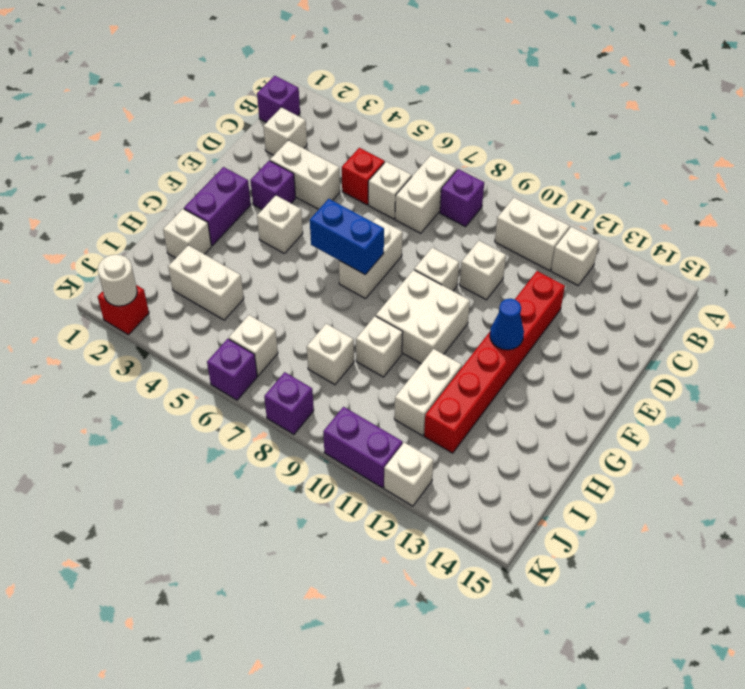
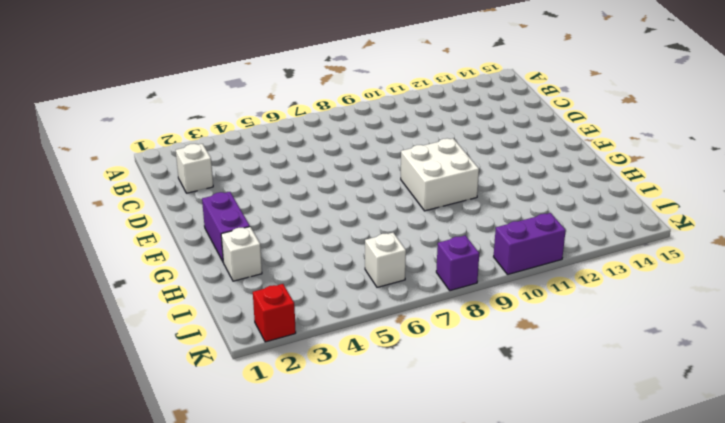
none -> purple brick B1 level 1
none -> white brick B7:C7 level 1
none -> purple brick B8 level 1
none -> white brick B10:B11 level 1

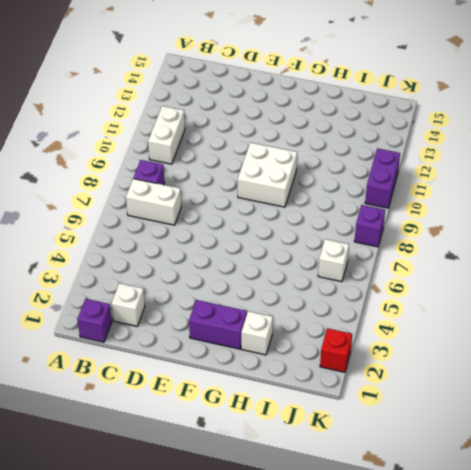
none -> white brick B12 level 1
none -> red brick C5 level 1
none -> white brick C6 level 1
none -> white brick D3:D4 level 1

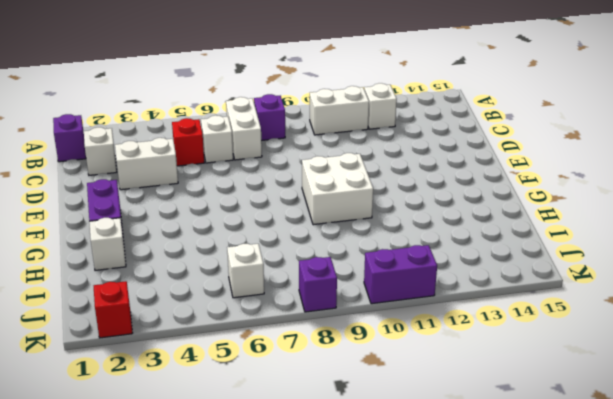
none -> white brick D10 level 1
none -> red brick D12:I12 level 1
none -> purple brick E3 level 1
none -> white brick E7:F7 level 1

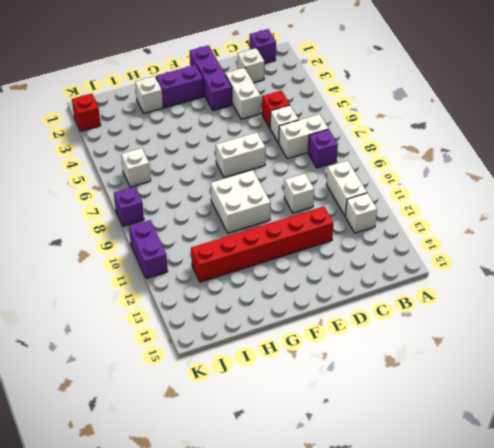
purple brick E1:E3 level 1 -> purple brick E3 level 1
none -> white brick E9 level 1
none -> white brick F4 level 1
none -> white brick H9 level 1
none -> white brick H11:I11 level 1

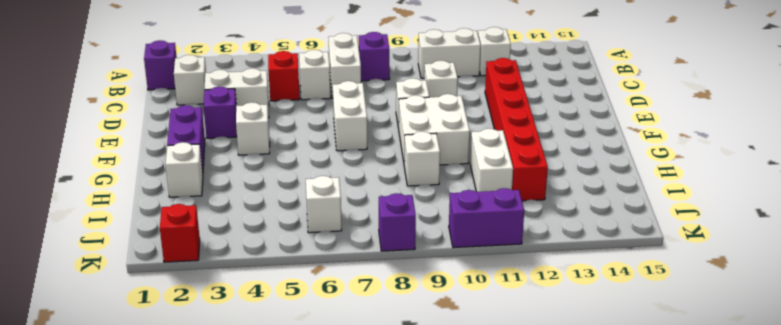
none -> white brick I3:I4 level 1
none -> white brick I8 level 1
none -> purple brick K6 level 1
none -> white brick K12 level 1

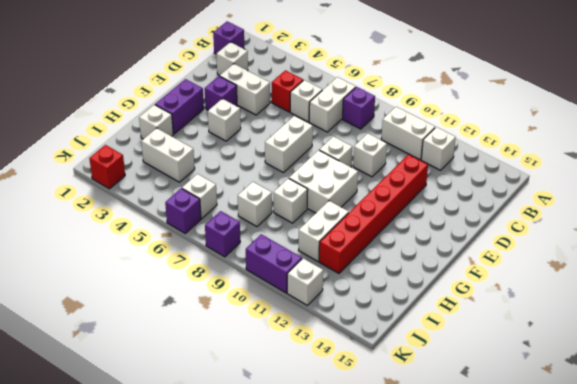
none -> blue brick F6:F7 level 2
none -> blue cone F12 level 2
none -> white round brick K2 level 2

